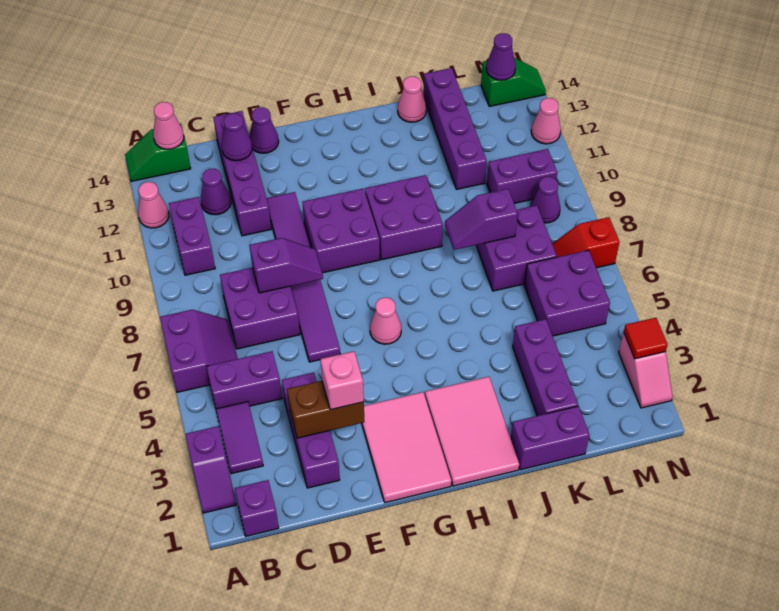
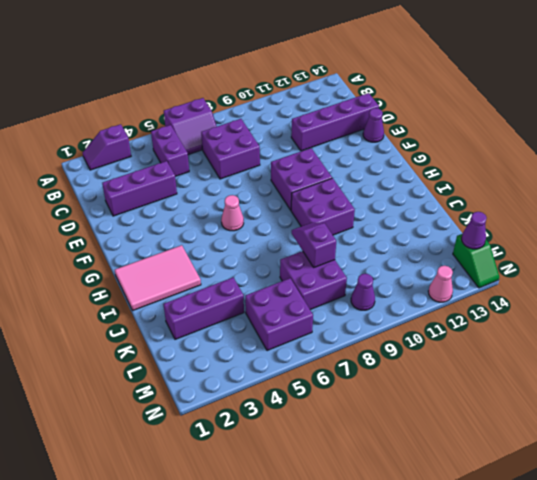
none -> pink cone A12 level 1
none -> green slope A14:B14 level 1 top B
none -> purple brick B1 level 1
none -> purple tile B3:B4 level 1

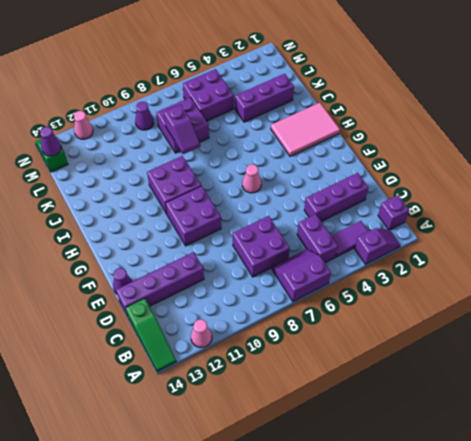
green slope A14:C14 level 1 top C -> green slope A14:B14 level 1 top B
none -> purple brick B10:B11 level 1
none -> purple cone C12 level 1
none -> purple tile E6:E11 level 1
none -> pink tile F1:G3 level 1

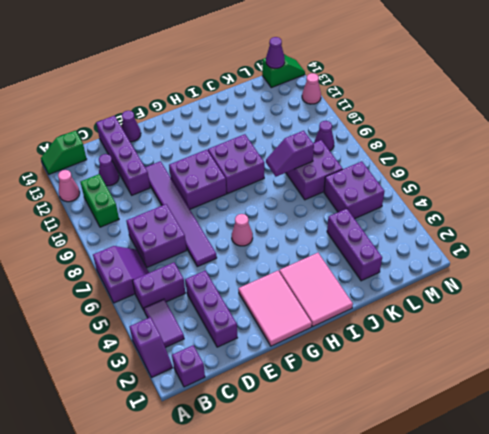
green brick B10:B11 level 1 -> purple brick B10:B11 level 1
none -> purple brick J1:K1 level 1
none -> pink cone J14 level 1
none -> purple brick K11:K14 level 1
none -> purple brick L10:M10 level 1

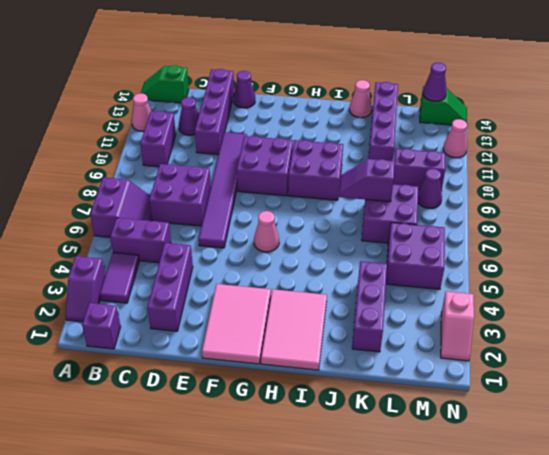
none -> purple brick J1:K1 level 1
none -> red slope M7:N7 level 1 top N
none -> pink cone B14 level 2
none -> brown brick D3:E3 level 2

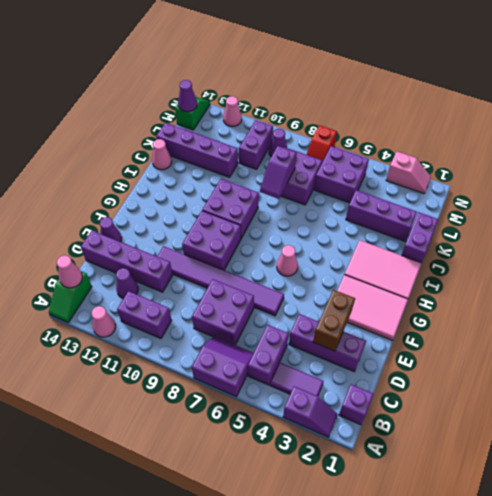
none -> purple slope D8:E8 level 2 top D
none -> purple cone D13 level 2
none -> red tile N3 level 2
none -> pink brick E3 level 3

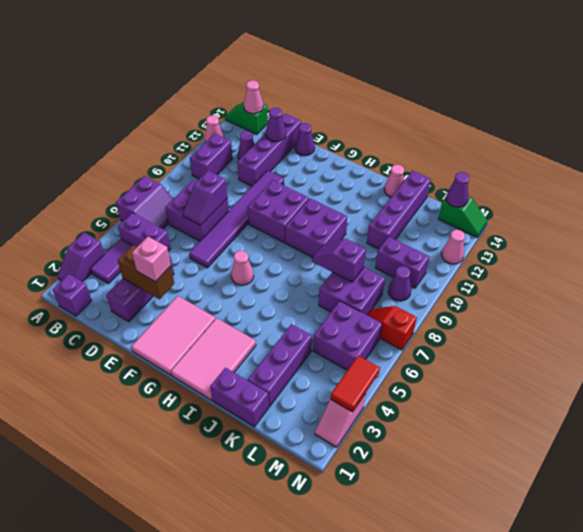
purple slope D7:D8 level 2 top 8 -> purple slope D8:E8 level 2 top D
red tile N3:N4 level 2 -> red tile N3 level 2

